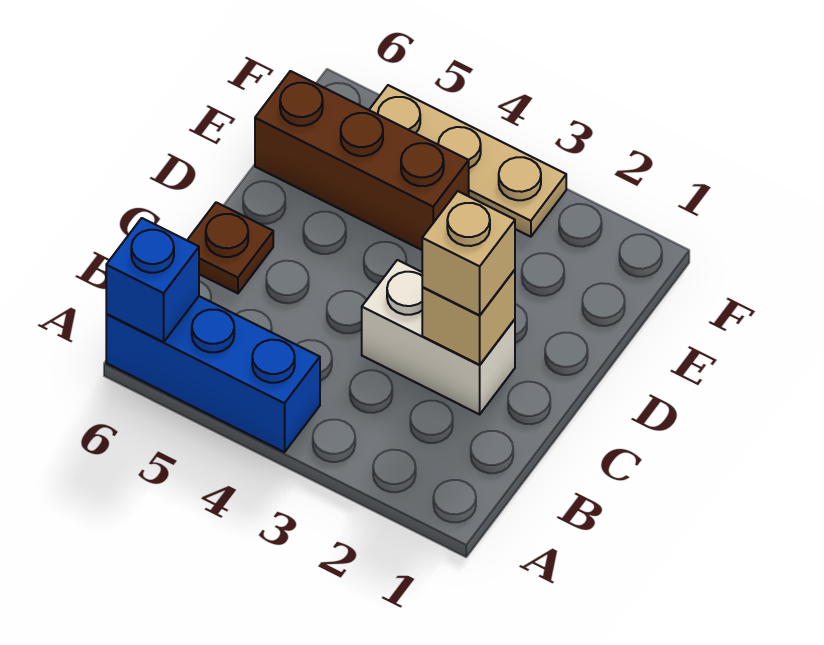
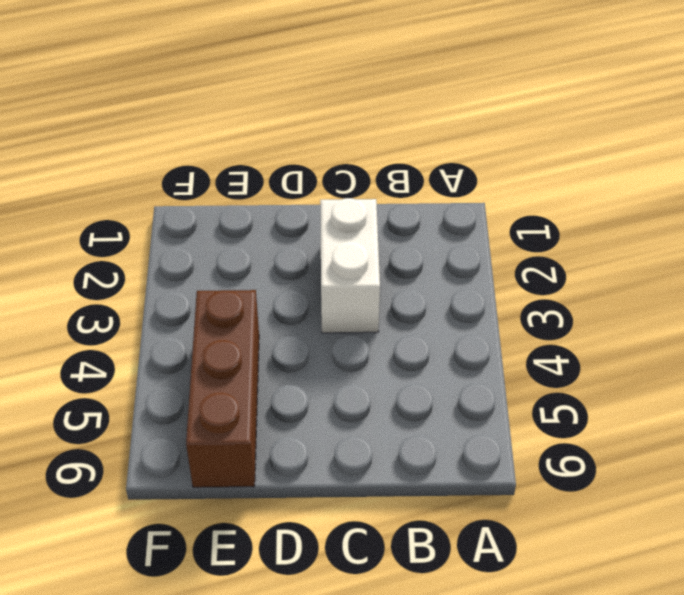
none -> blue brick A4:A6 level 1
none -> brown plate C6 level 1

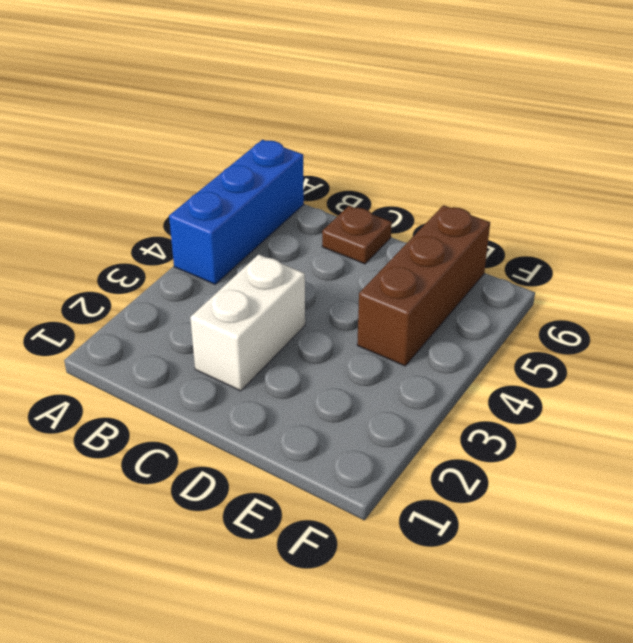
none -> tan plate F3:F5 level 1
none -> blue brick A6 level 2

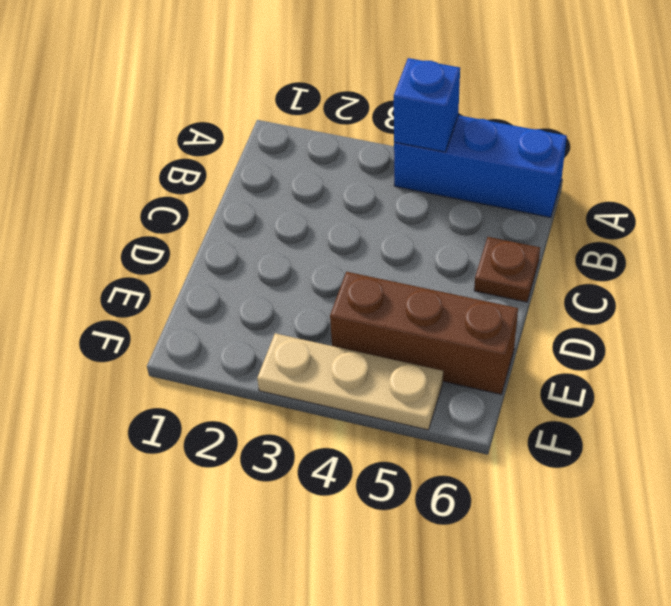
blue brick A4 level 2 -> blue brick A6 level 2
none -> white brick C2:C3 level 1
none -> tan brick C2 level 2

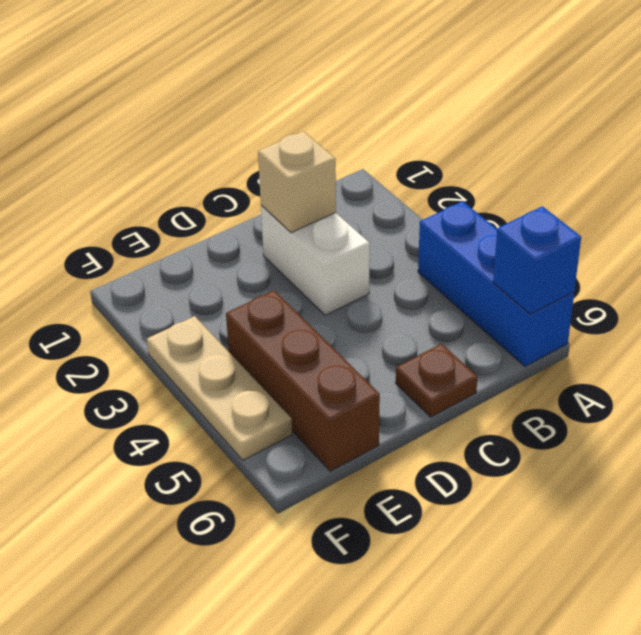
none -> tan brick C2 level 3

